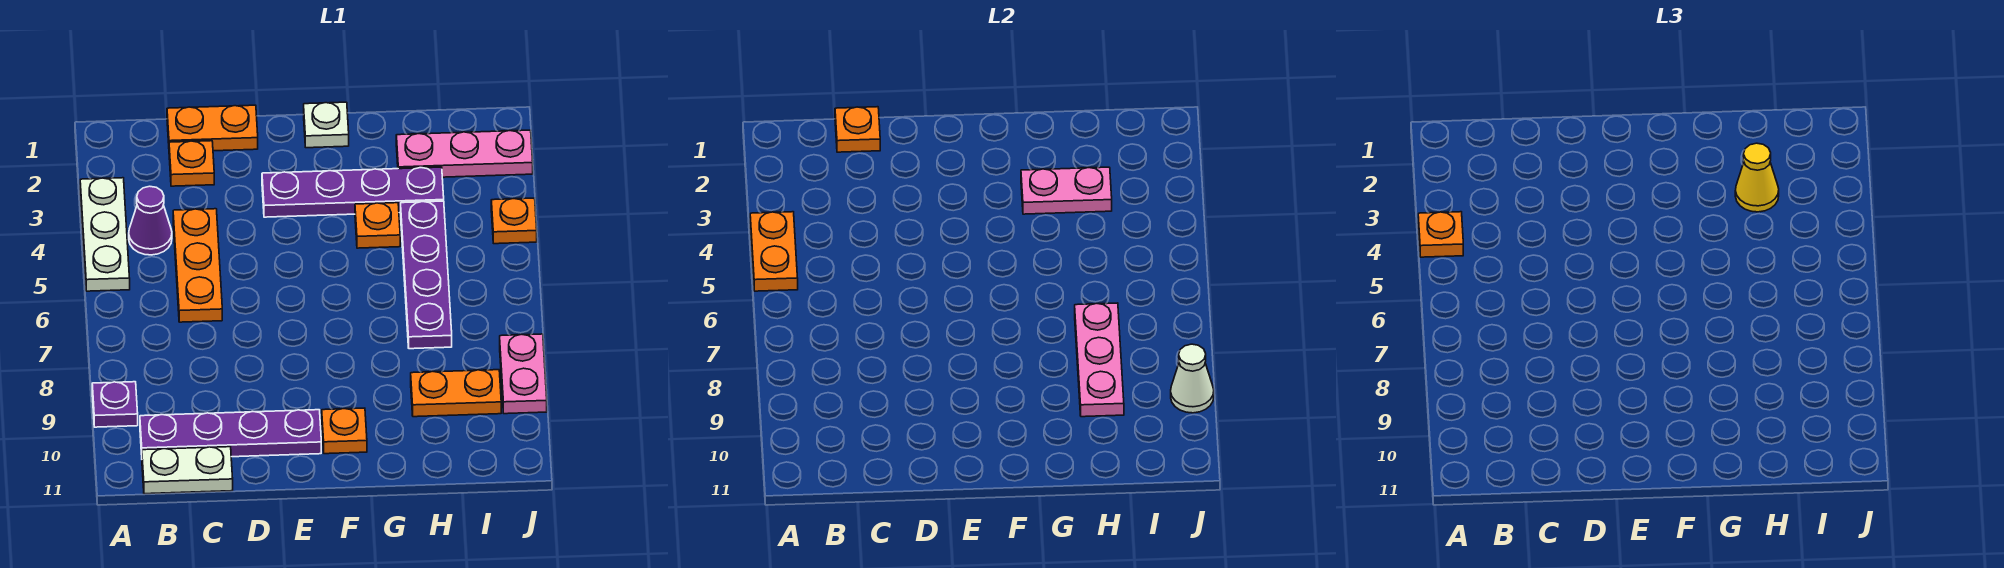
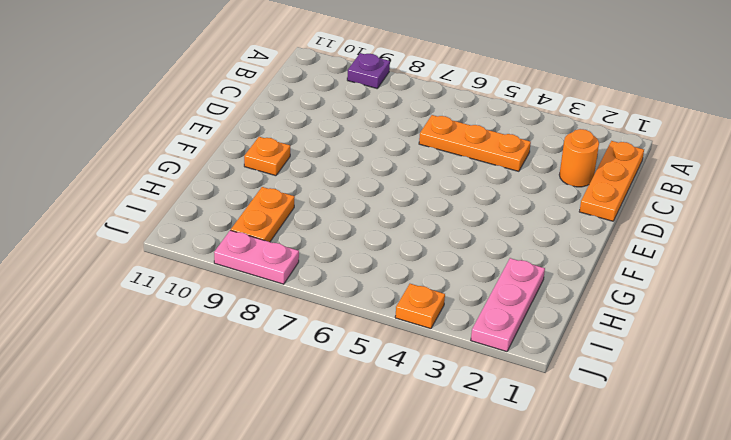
orange plate B1:D1 level 1 -> orange plate C1:D1 level 1
orange round brick C2 level 1 -> orange plate C2 level 1
none -> white plate A3:A5 level 1
none -> purple cone B4 level 1
none -> purple plate B10:E10 level 1

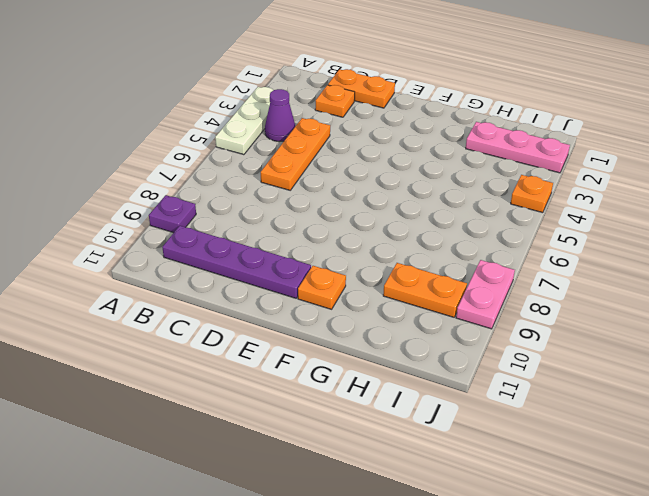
none -> white plate B11:C11 level 1
none -> purple plate E3:H3 level 1
none -> white plate F1 level 1

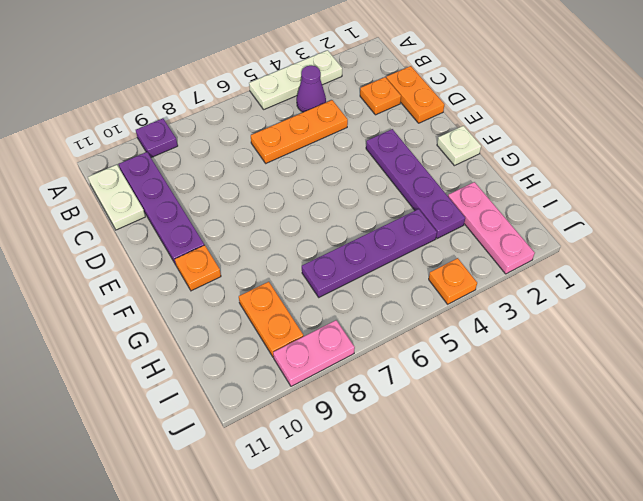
none -> orange plate G4 level 1
none -> orange plate A4:A5 level 2
none -> orange plate C1 level 2

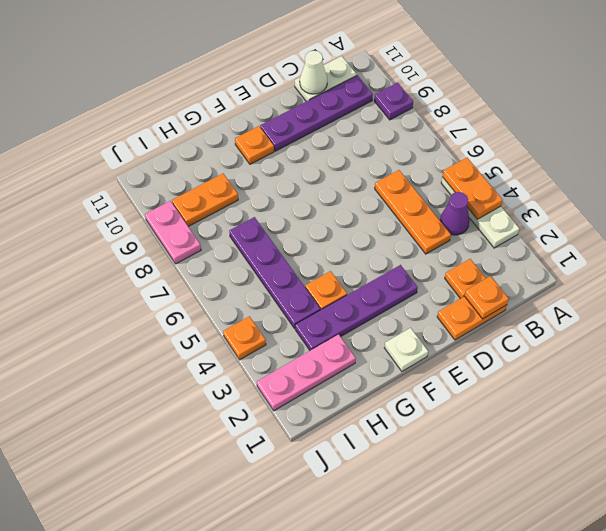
white cone C11 level 2 -> white cone J9 level 2
none -> pink plate G3:H3 level 2
none -> pink plate H7:H9 level 2
none -> orange plate A4 level 3

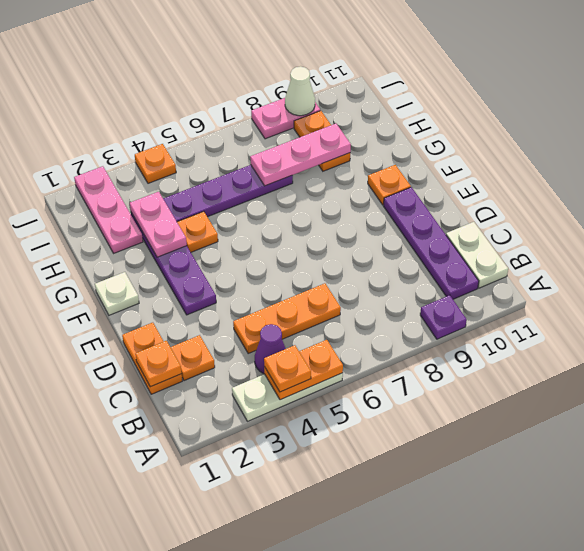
none -> yellow cone H3 level 3

